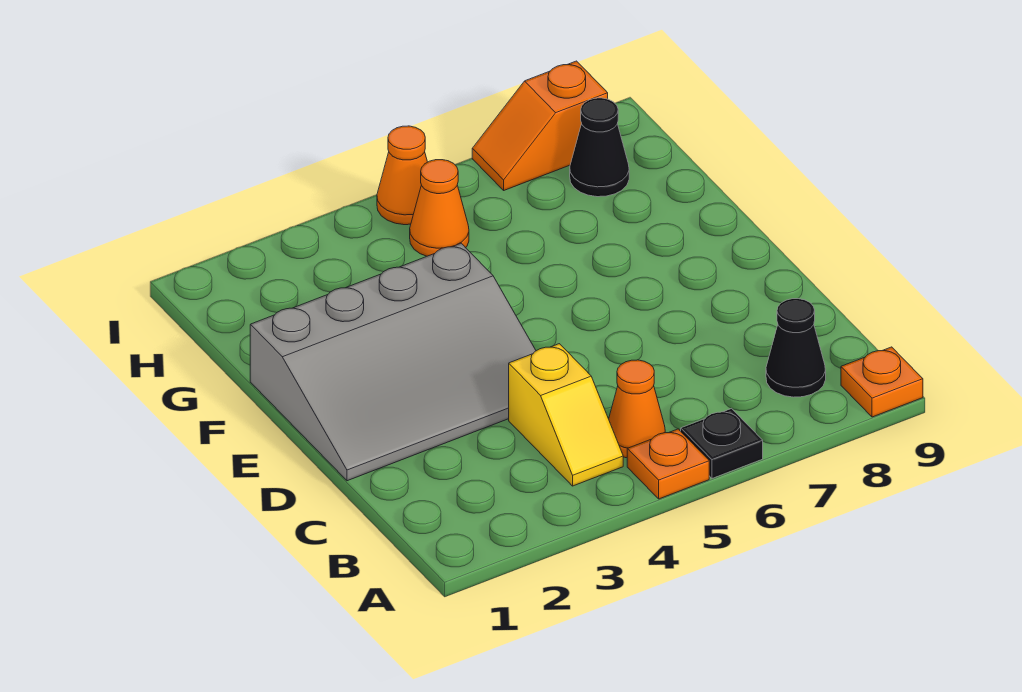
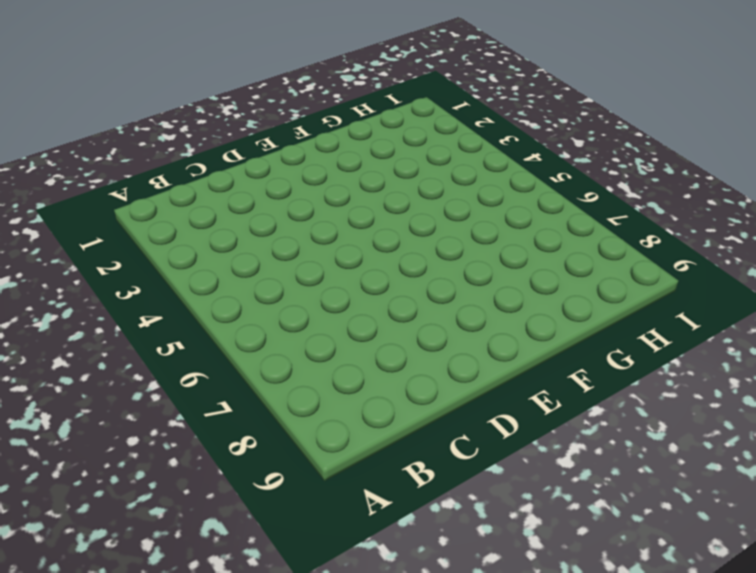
none -> orange plate A5 level 1
none -> black plate A6 level 1

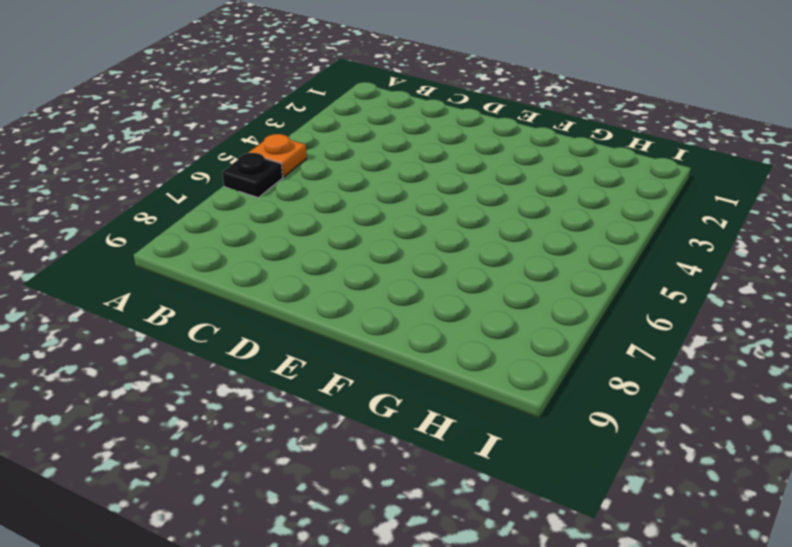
none -> orange plate A9 level 1
none -> yellow slope B4:C4 level 1 top C

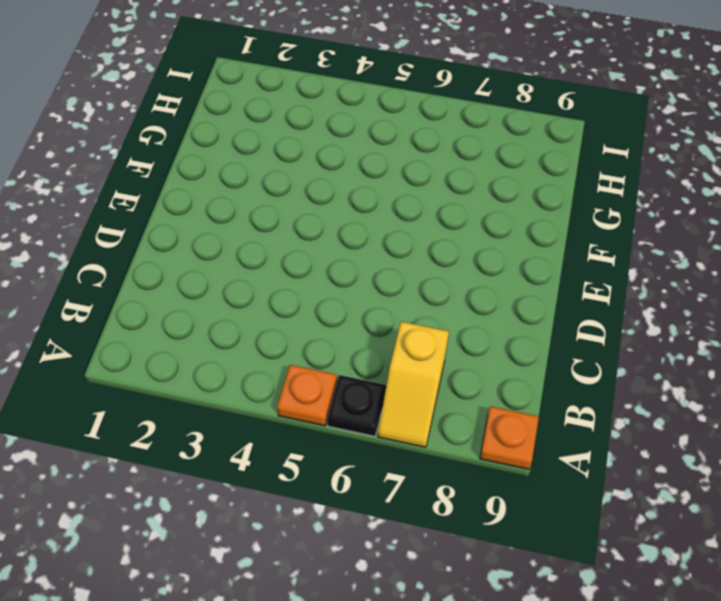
yellow slope A7:B7 level 1 top B -> yellow slope B4:C4 level 1 top C
none -> orange cone B5 level 1
none -> black cone B8 level 1

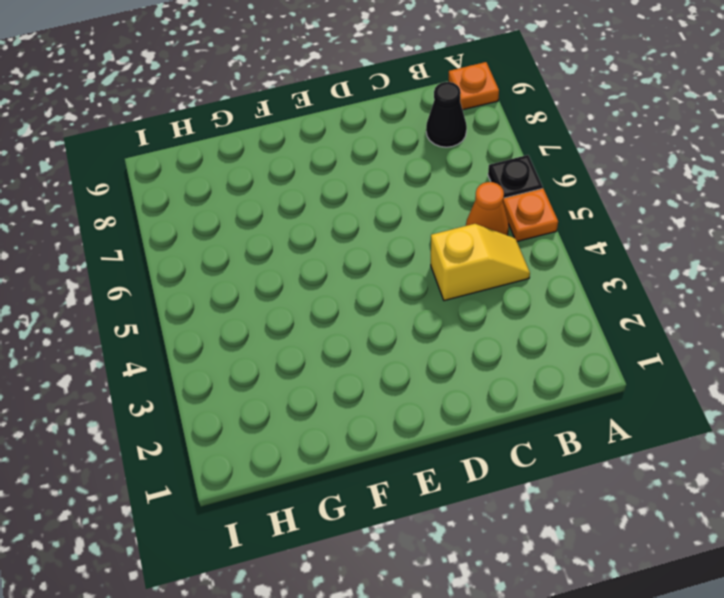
none -> grey slope D1:F4 level 1 top F
none -> orange cone H5 level 1

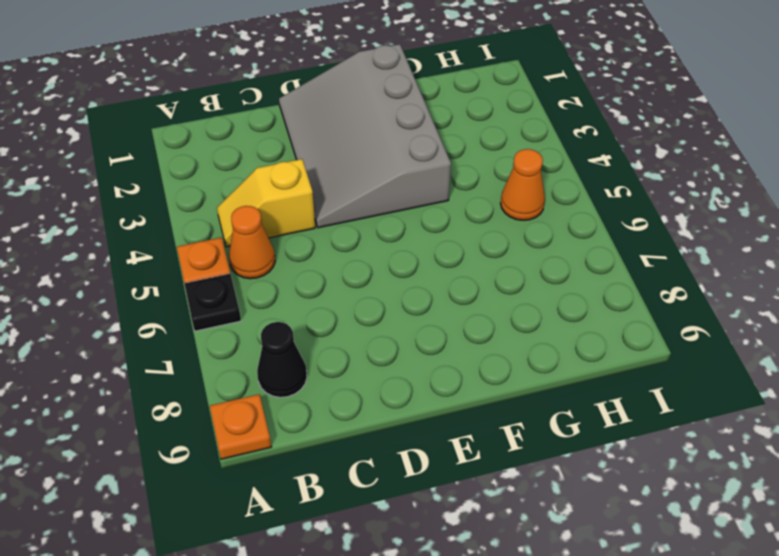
none -> black cone H8 level 1
none -> orange cone I5 level 1

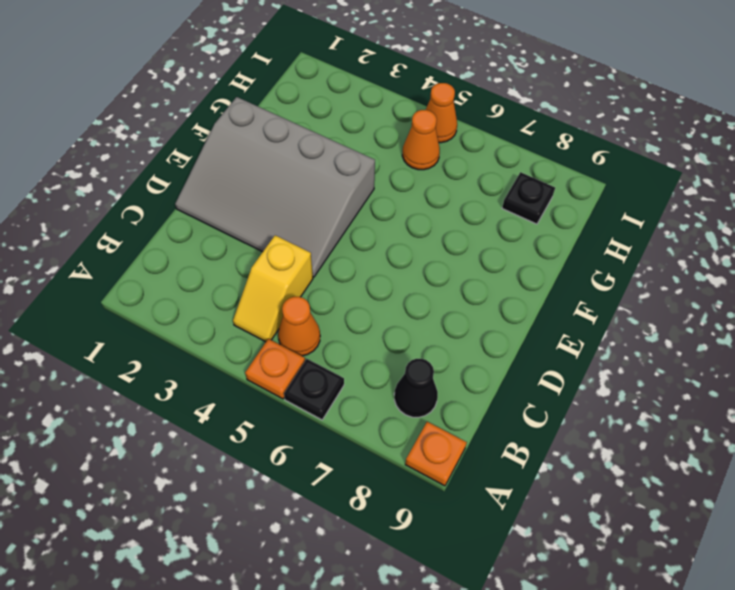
black plate H8 level 1 -> black cone H8 level 1
none -> orange slope I7:I8 level 1 top 8

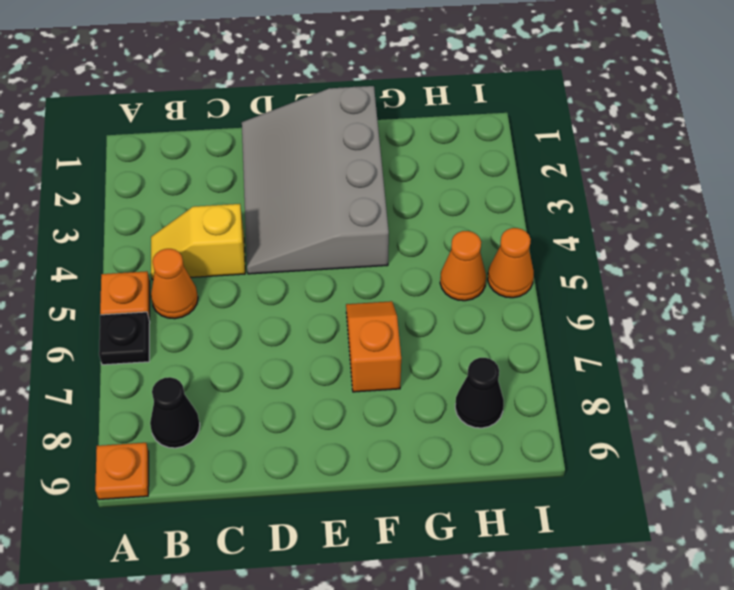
orange slope F6:F7 level 1 top 7 -> orange slope I7:I8 level 1 top 8

